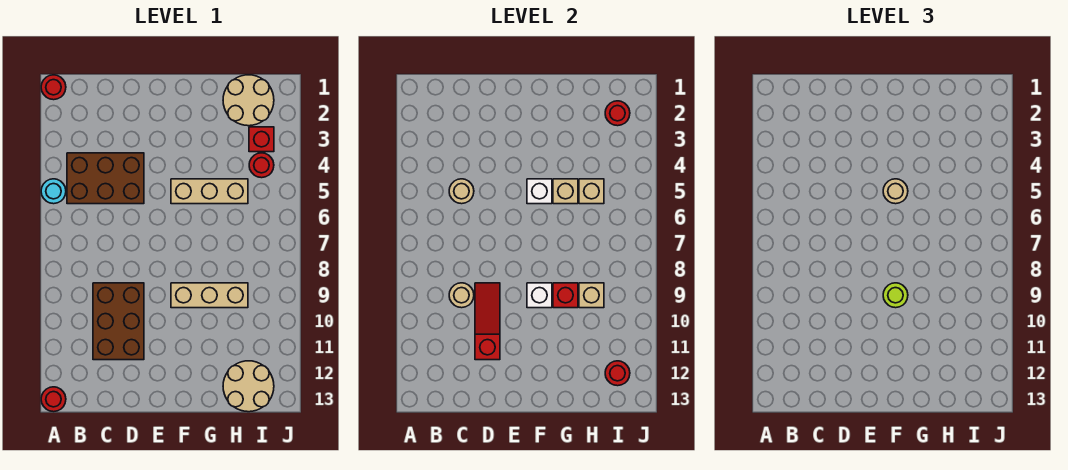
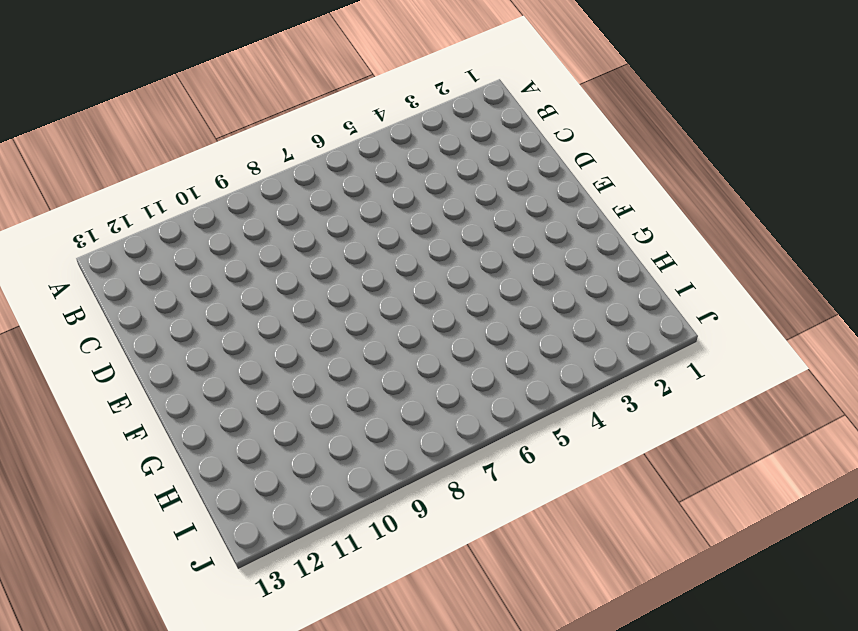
none -> red round brick A1 level 1
none -> cyan round brick A5 level 1
none -> red round brick A13 level 1

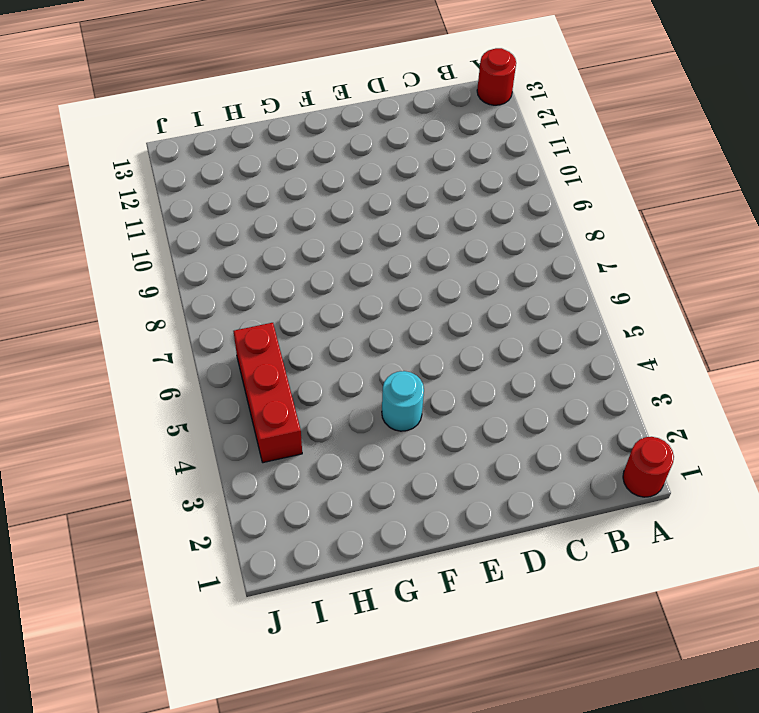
cyan round brick F4 level 1 -> cyan round brick A5 level 1
red brick I4:I6 level 1 -> red round brick I4 level 1
none -> brown brick B4:D5 level 1
none -> brown brick C9:D11 level 1
none -> tan brick F5:H5 level 1

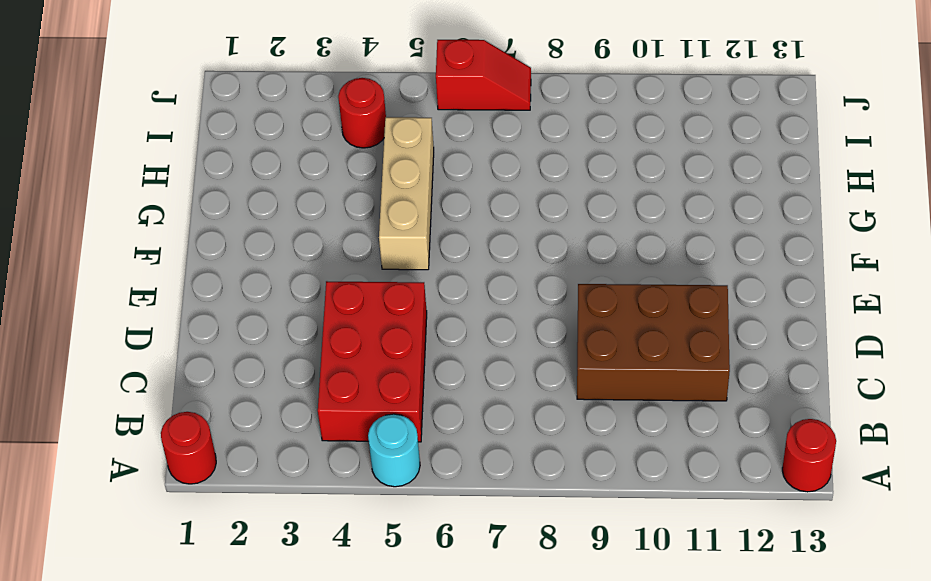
red brick B4:D5 level 1 -> brown brick B4:D5 level 1
red slope J6:J7 level 1 top 6 -> none
none -> tan brick F9:H9 level 1
none -> tan round brick H1:I2 level 1
none -> tan round brick H12:I13 level 1

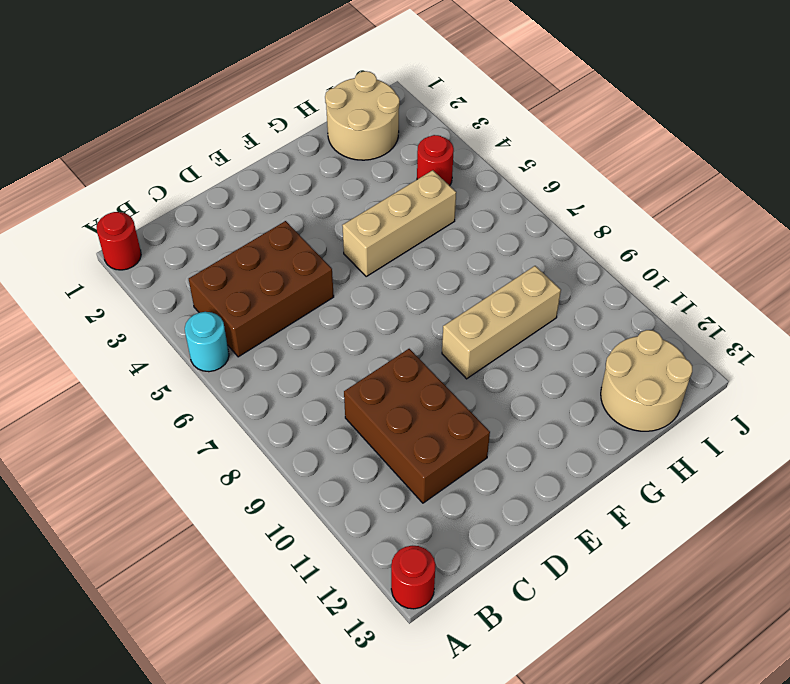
none -> red brick I3 level 1
none -> tan round brick C5 level 2
none -> tan round brick C9 level 2

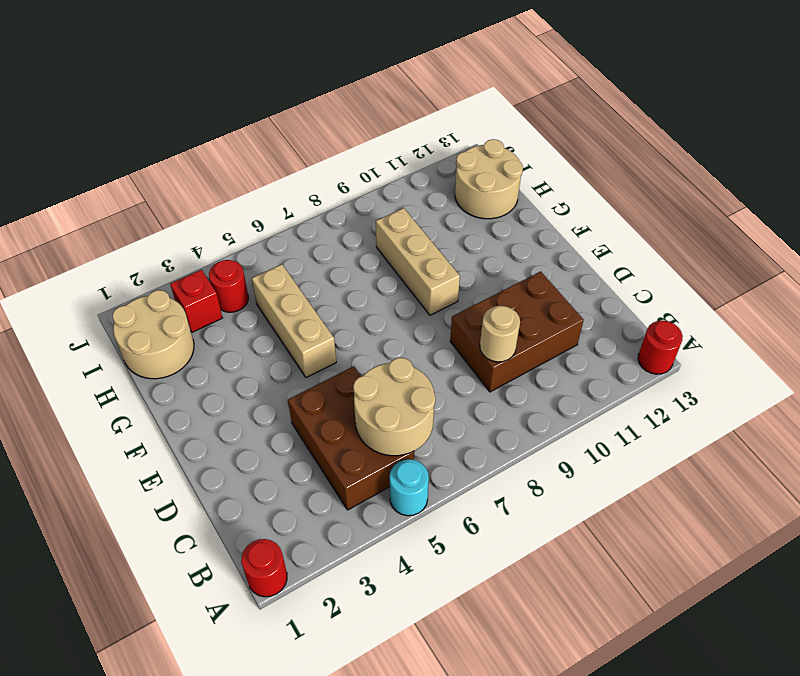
tan round brick B5:C6 level 2 -> tan round brick C5 level 2
none -> red slope D9:D11 level 2 top 11
none -> white brick F5 level 2
none -> white brick F9 level 2

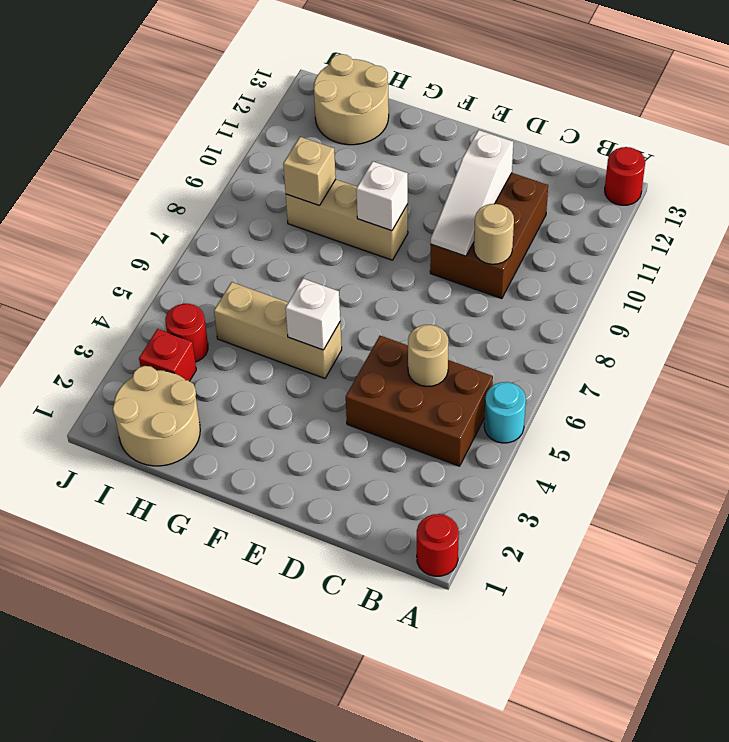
white slope D9:D11 level 2 top 11 -> red slope D9:D11 level 2 top 11
none -> tan brick G5 level 2
none -> red brick G9 level 2
none -> tan brick H5 level 2

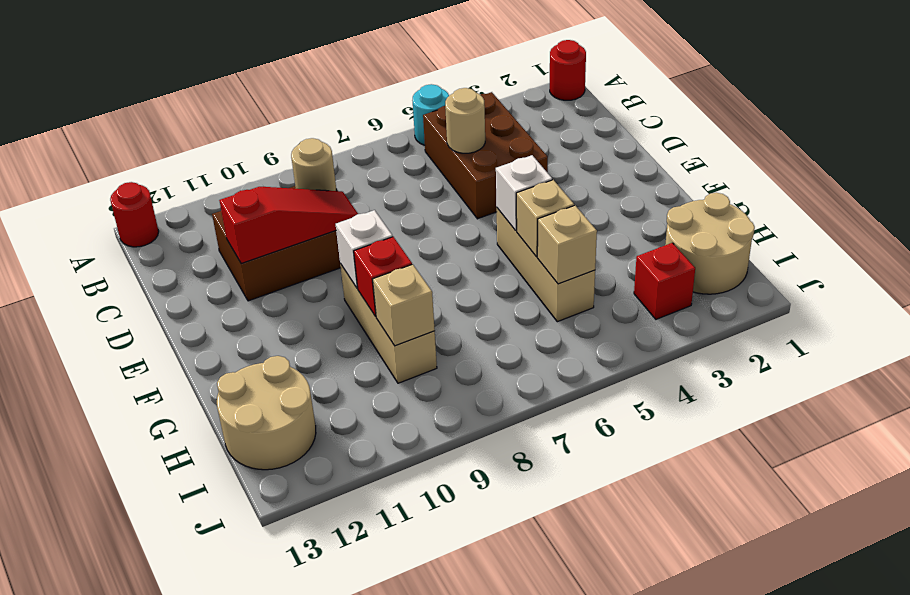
none -> red round brick I4 level 1
none -> red round brick I2 level 2
none -> red round brick I12 level 2

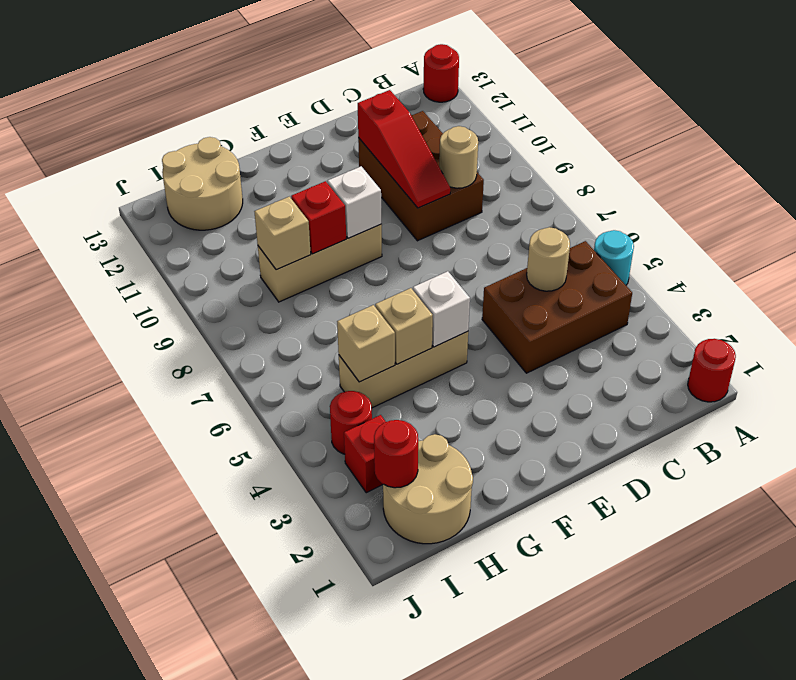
none -> red round brick I12 level 2
none -> tan round brick F5 level 3
none -> lime round brick F9 level 3

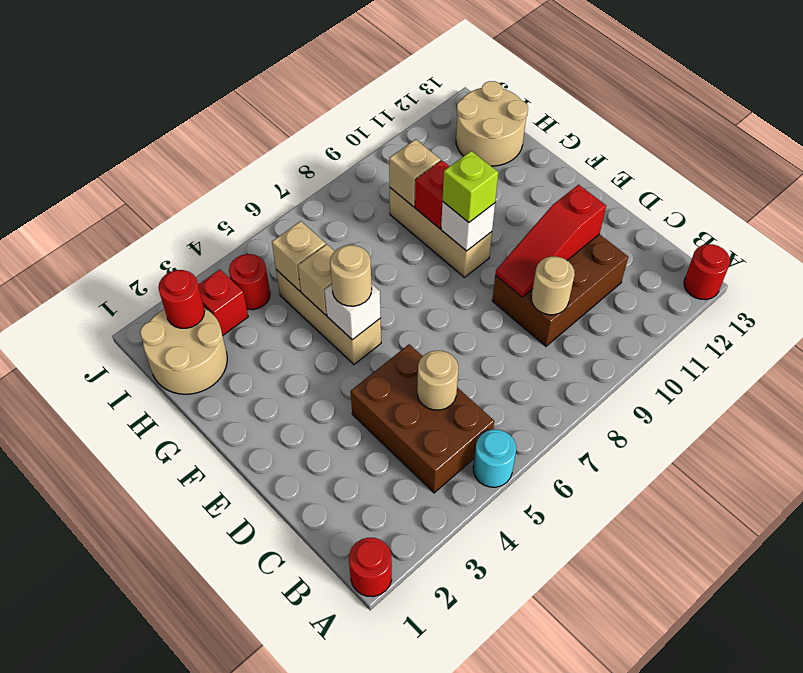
lime brick F9 level 3 -> lime round brick F9 level 3
none -> red round brick I12 level 2

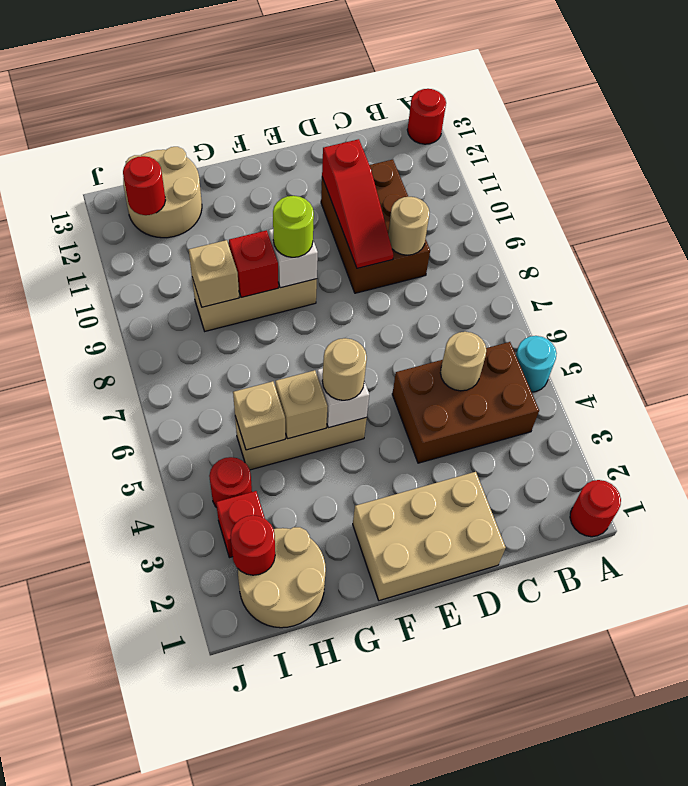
tan brick D1:F2 level 1 -> none

